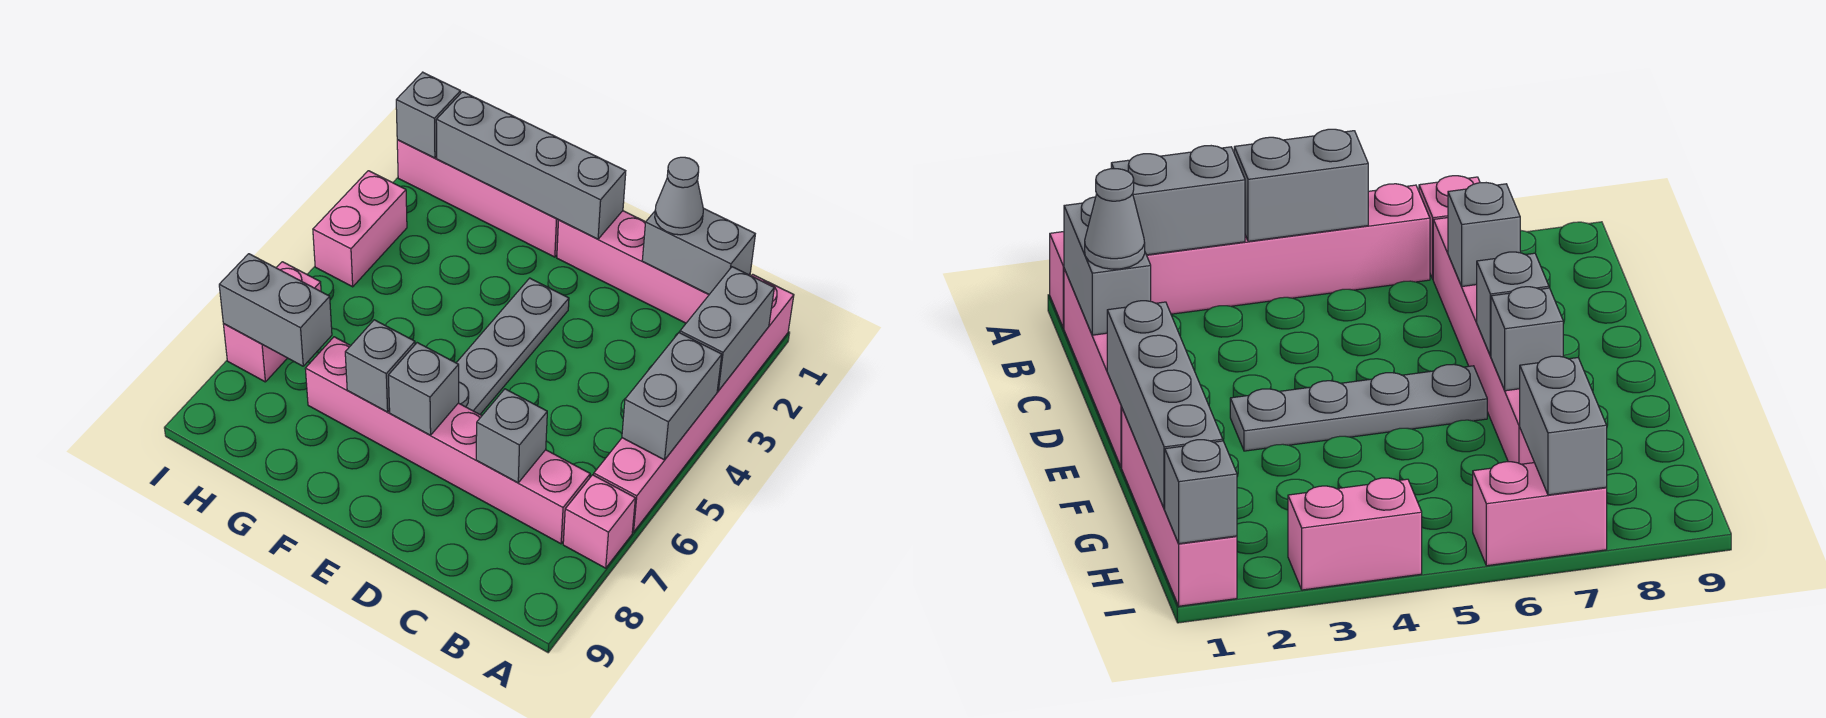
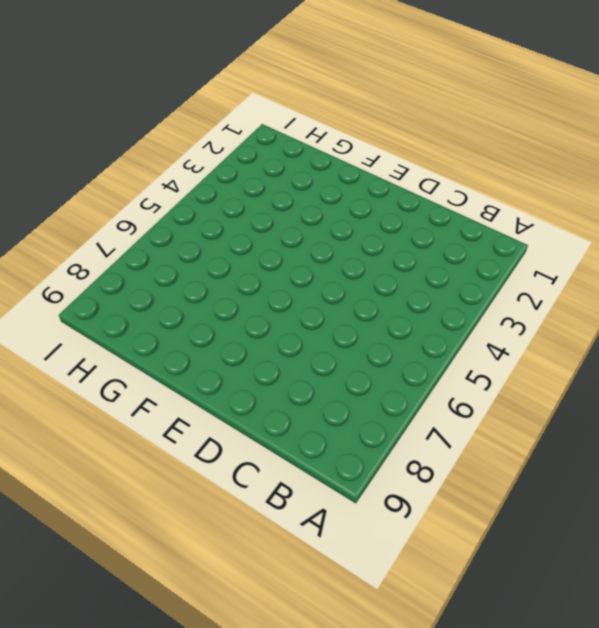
none -> pink brick A1:A6 level 1
none -> pink brick A7 level 1
none -> pink brick B1:E1 level 1

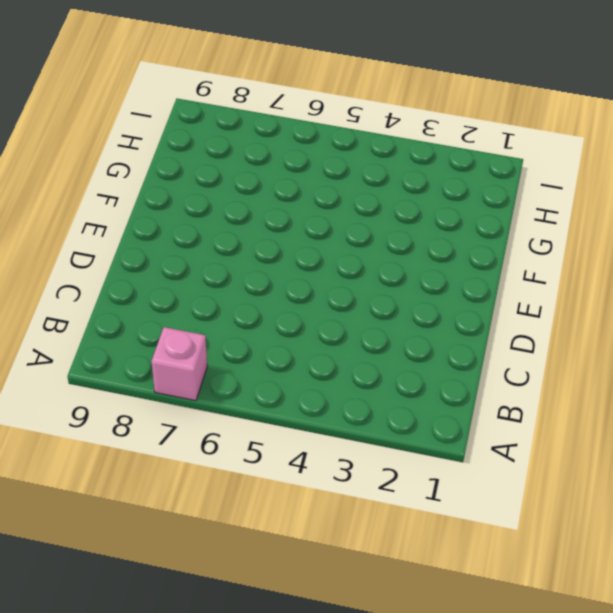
none -> pink brick A1:A6 level 1
none -> pink brick B1:E1 level 1
none -> pink brick B7:G7 level 1

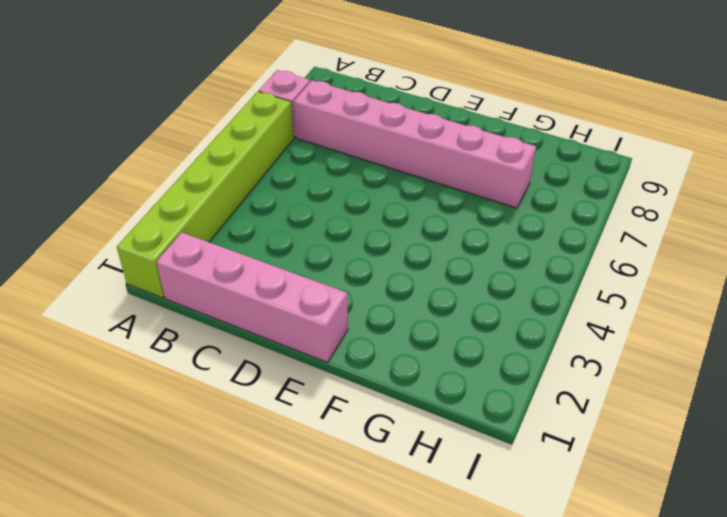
lime brick A1:A6 level 1 -> pink brick A1:A6 level 1
none -> grey plate E3:E6 level 1
none -> pink brick F1:I1 level 1
none -> pink brick I3:I4 level 1

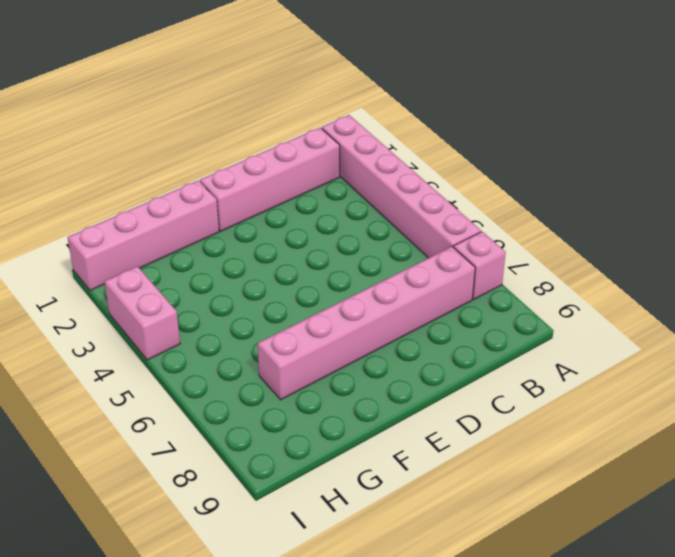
none -> grey plate E3:E6 level 1
none -> pink brick I6:I7 level 1
none -> grey brick A2:A3 level 2

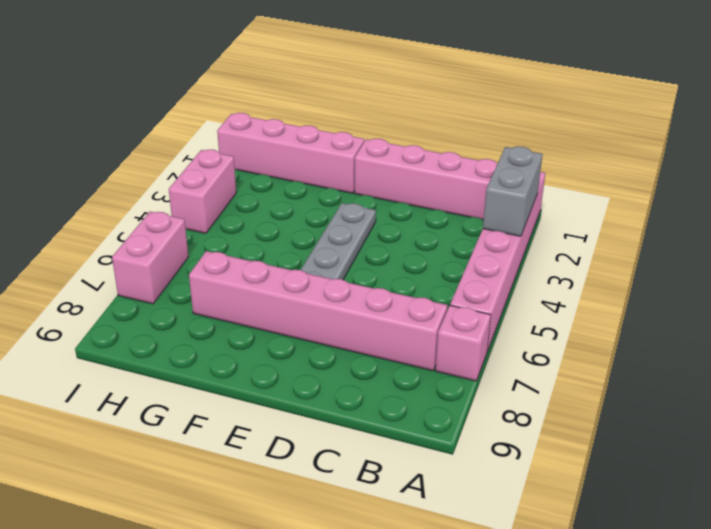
none -> grey brick A4:A5 level 2
none -> grey brick B1:C1 level 2
none -> grey brick C7 level 2

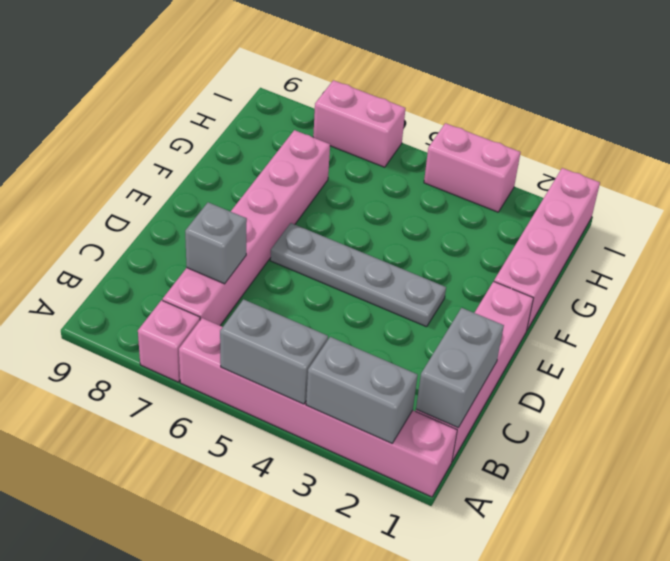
none -> grey brick E1:H1 level 2
none -> grey brick E7 level 2
none -> grey brick F7 level 2

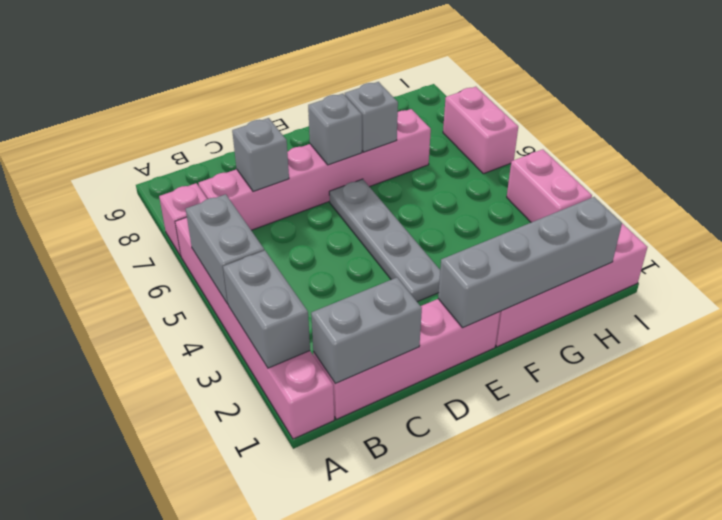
none -> grey brick H7:I7 level 2
none -> grey brick I1 level 2
none -> grey cone C1 level 3

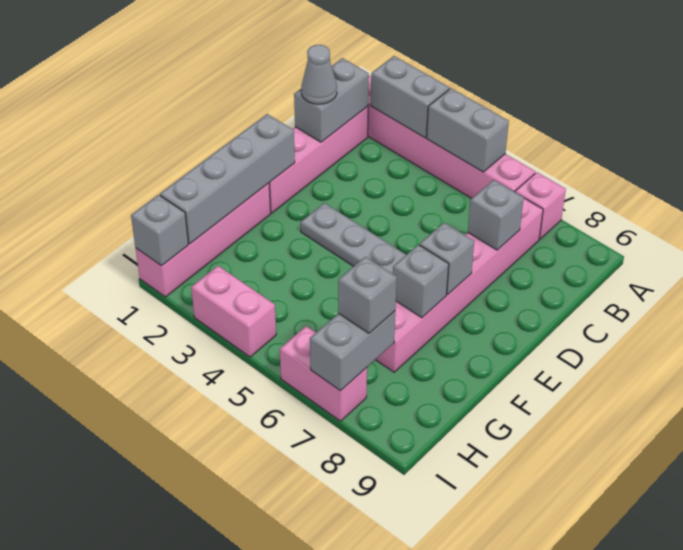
grey brick H7 level 3 -> none

